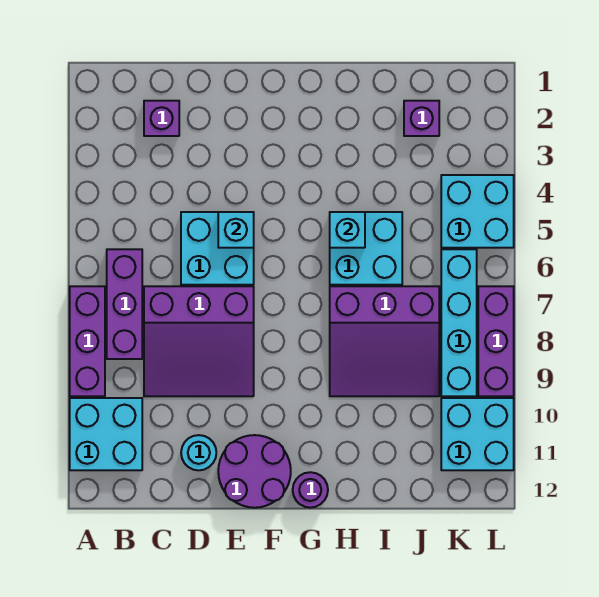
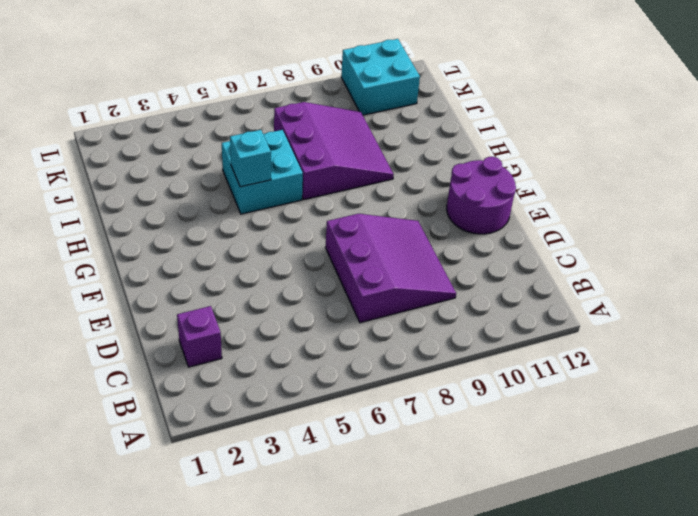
none -> purple brick A7:A9 level 1
none -> cyan brick A10:B11 level 1
none -> purple brick B6:B8 level 1

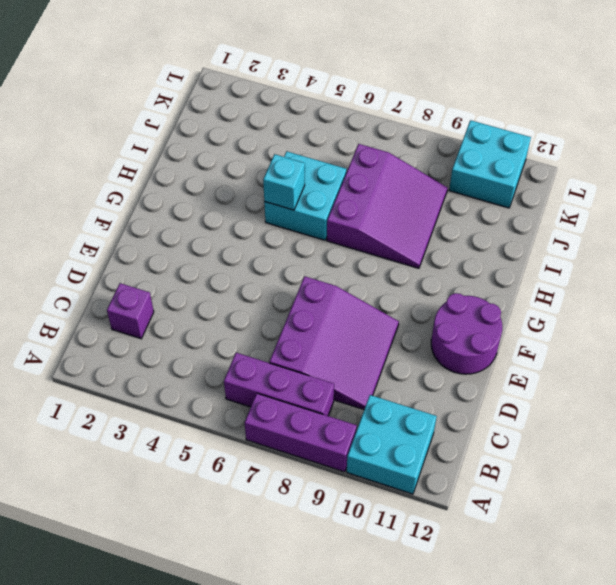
none -> cyan brick D5:E6 level 1
none -> cyan round brick D11 level 1
none -> purple round brick G12 level 1

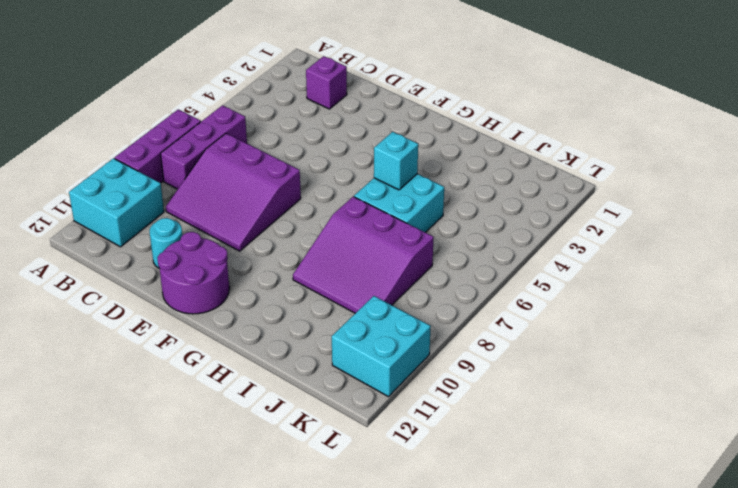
none -> cyan brick D5:E6 level 1
none -> purple round brick G12 level 1
none -> purple brick J2 level 1

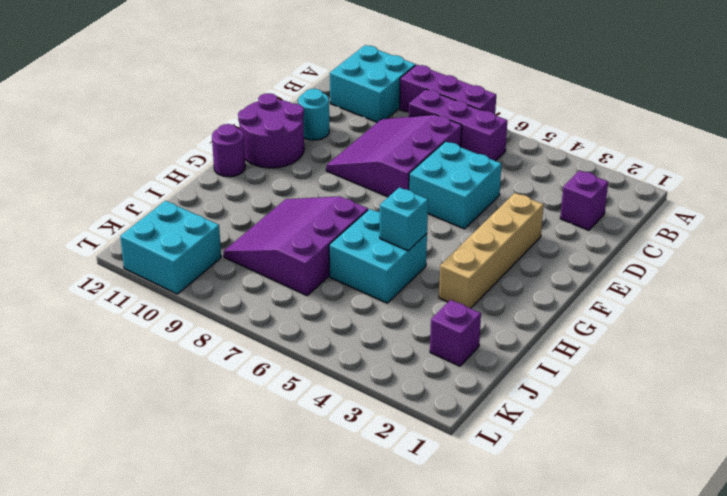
tan brick E3:H3 level 1 -> none
none -> cyan brick K4:L5 level 1
none -> cyan brick K6:K9 level 1
none -> purple brick L7:L9 level 1

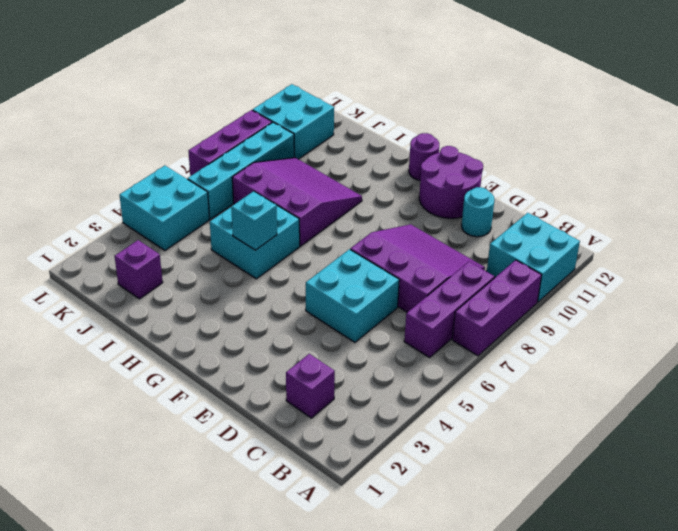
none -> cyan brick E5 level 2

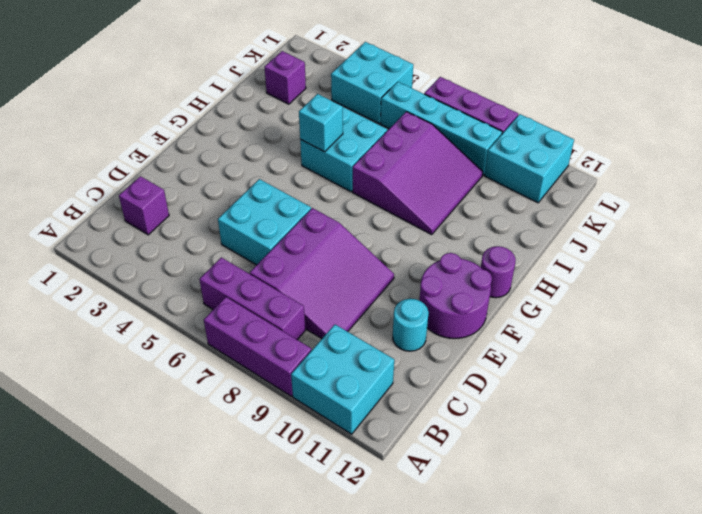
none -> cyan brick E5 level 2

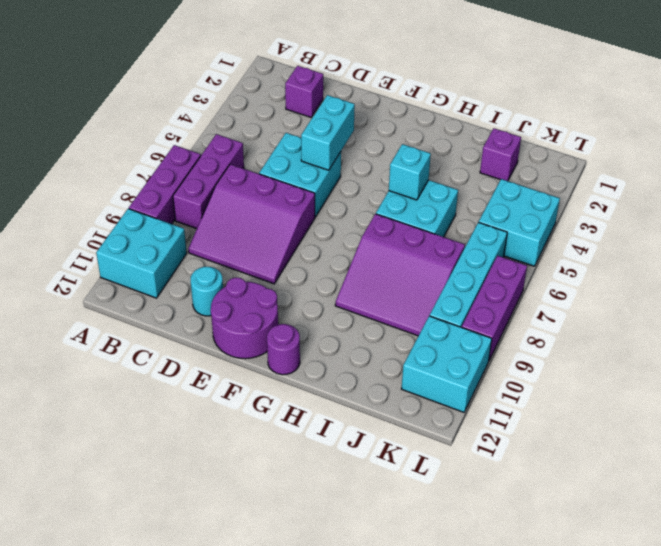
cyan brick E4:E5 level 2 -> cyan brick E5 level 2

